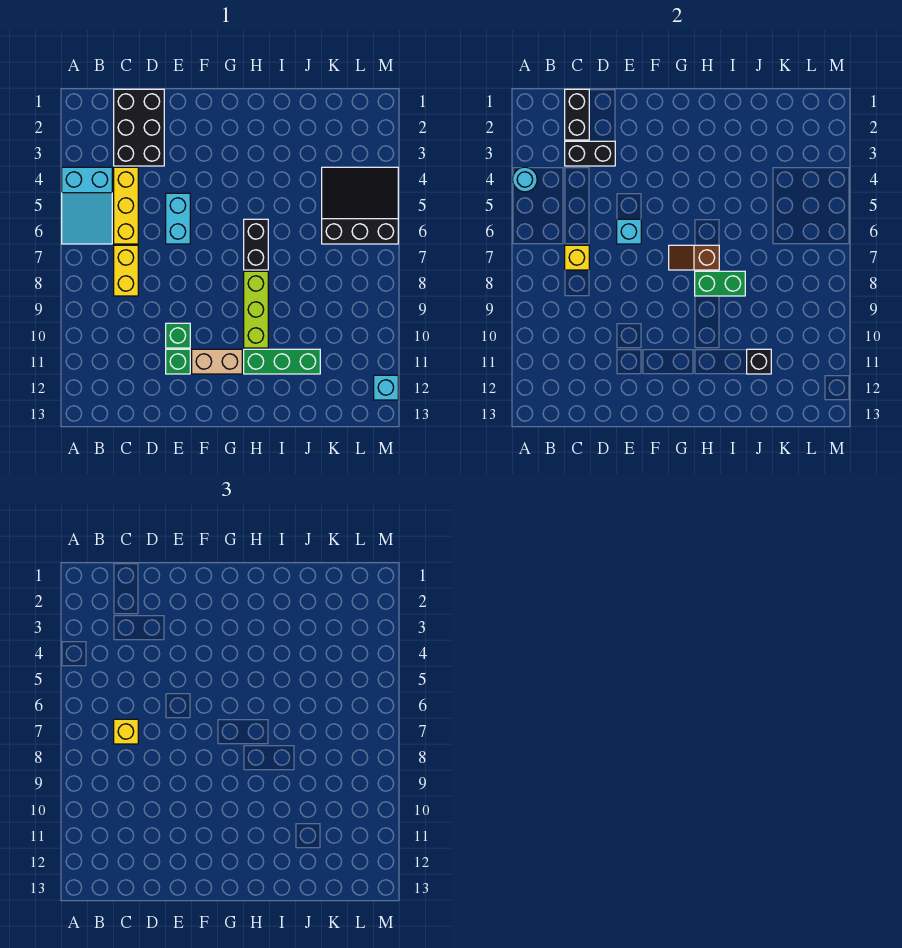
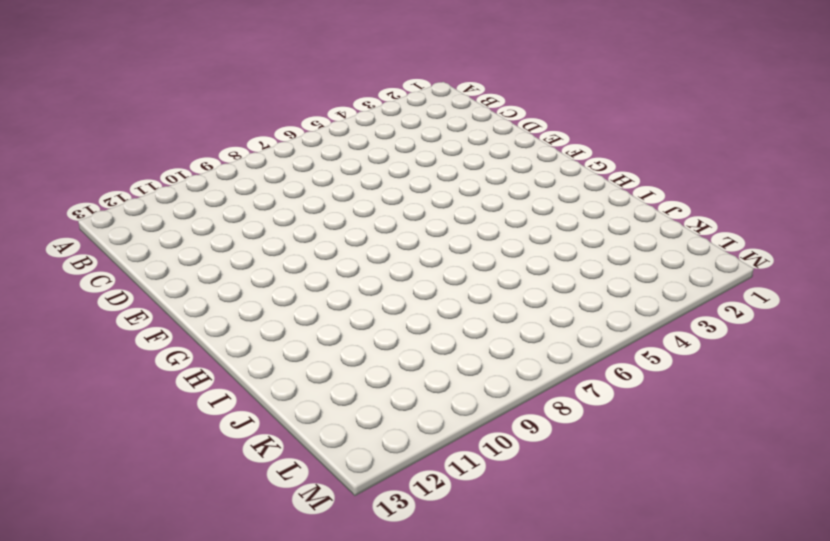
none -> cyan slope A4:B6 level 1 top 4
none -> black brick C1:D3 level 1
none -> yellow brick C4:C6 level 1

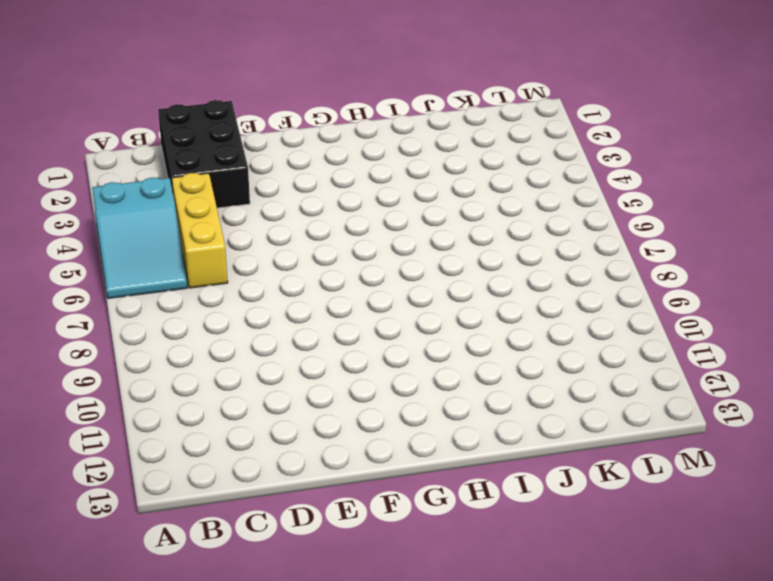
none -> yellow brick C7:C8 level 1
none -> cyan brick E5:E6 level 1
none -> green brick E10 level 1

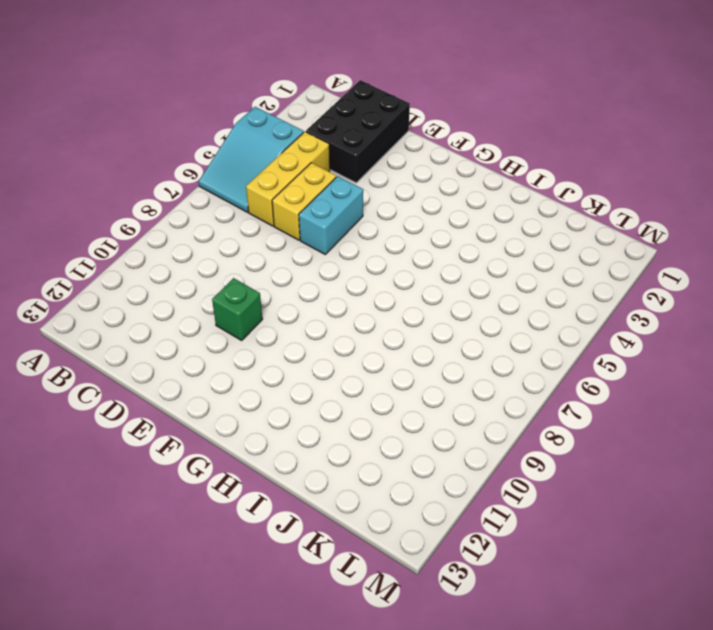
yellow brick D5:D6 level 1 -> yellow brick C7:C8 level 1
none -> green brick E11 level 1
none -> tan brick F11:G11 level 1
none -> black brick H6:H7 level 1

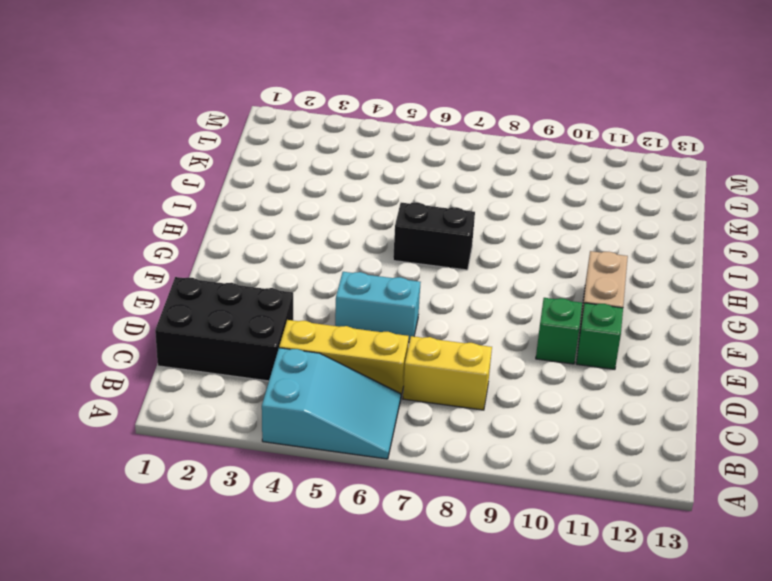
none -> lime brick H8:H10 level 1
none -> green brick H11:J11 level 1
none -> black slope K4:M6 level 1 top 6

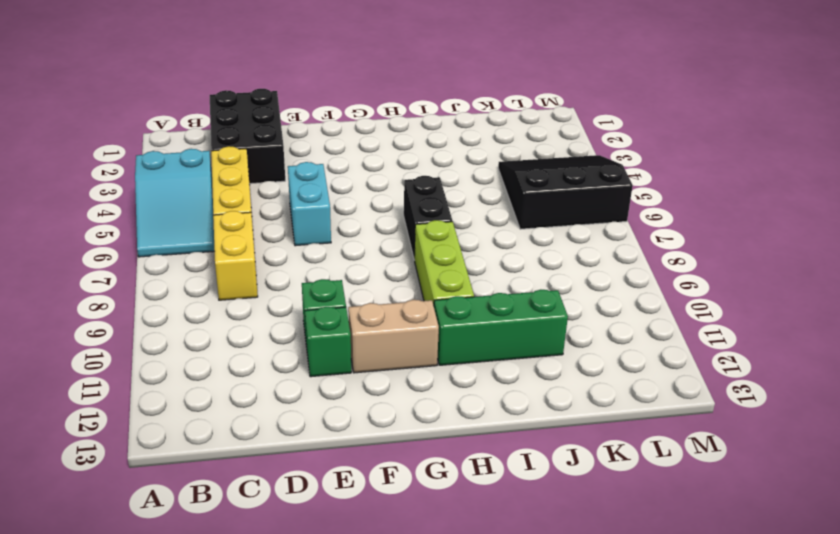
none -> cyan brick M12 level 1
none -> cyan round brick A4 level 2
none -> black brick C1:C2 level 2

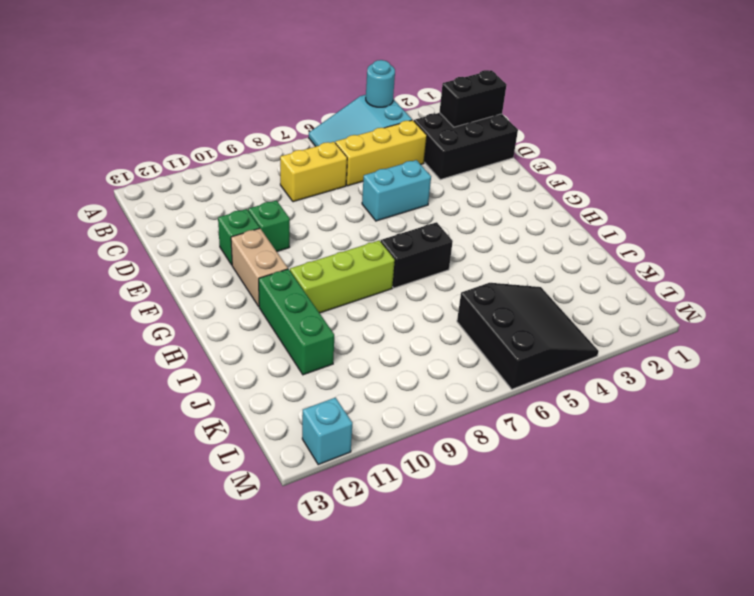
none -> black brick C3:D3 level 2
none -> yellow brick C7 level 2
none -> cyan brick E6 level 2

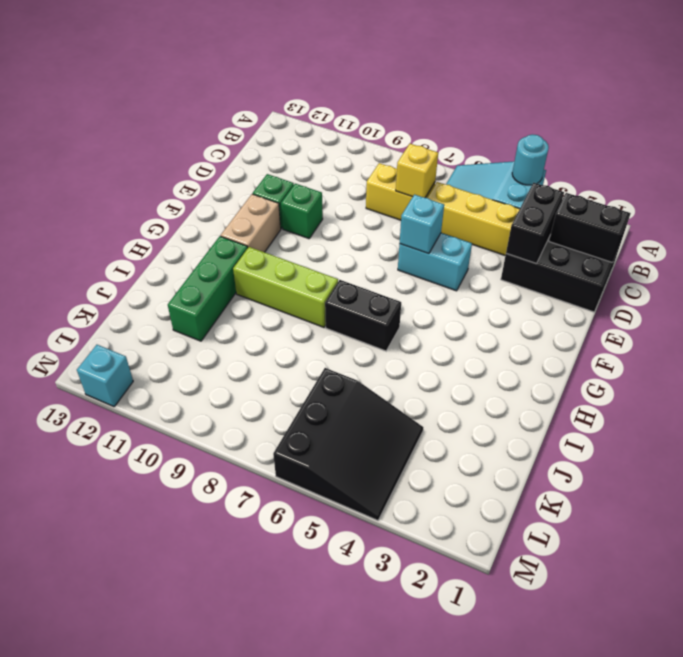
none -> brown slope G7:H7 level 2 top H
none -> green brick H8:I8 level 2
none -> black brick J11 level 2

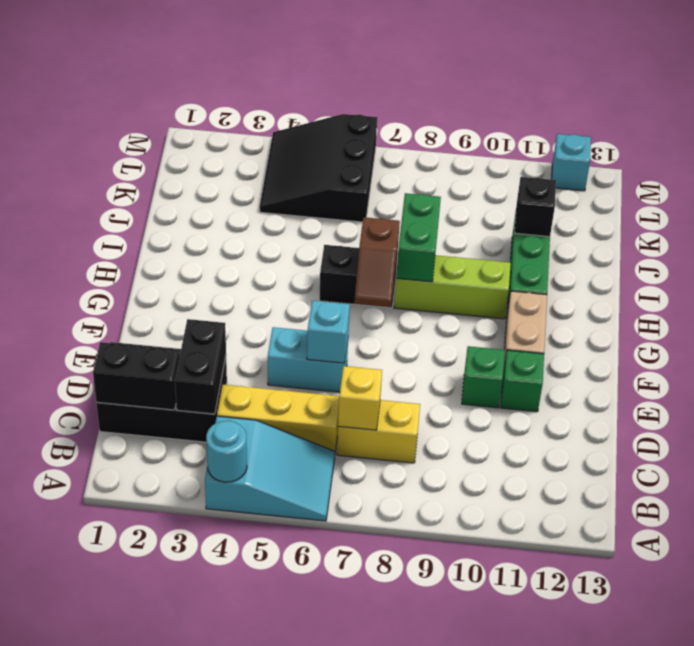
none -> yellow brick C7 level 3

